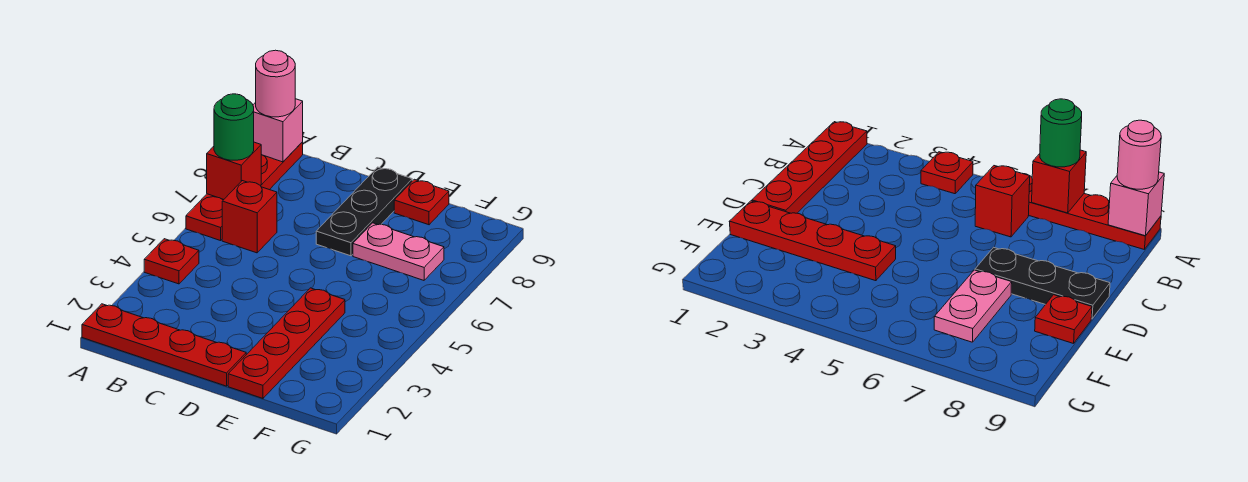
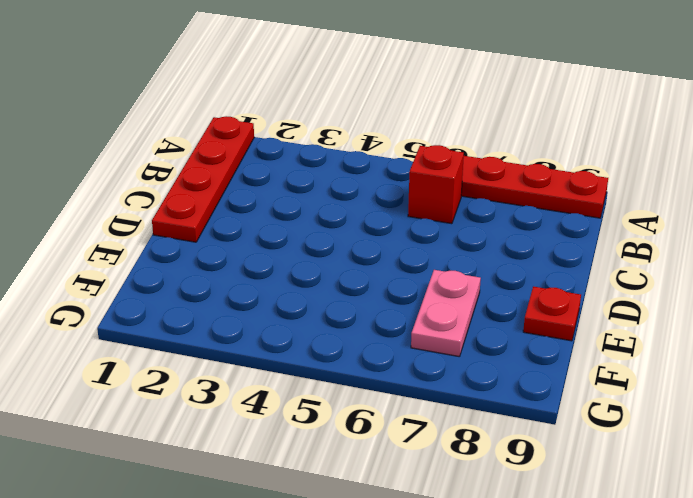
none -> red plate A4 level 1
none -> black plate D7:D9 level 1
none -> red plate E1:E4 level 1

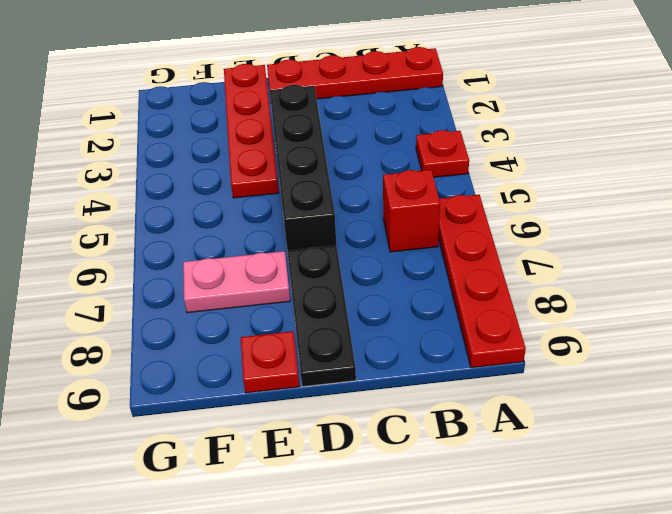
black brick D3:D6 level 1 -> none
none -> red brick A7 level 2
none -> pink brick A9 level 2
none -> green round brick A7 level 3

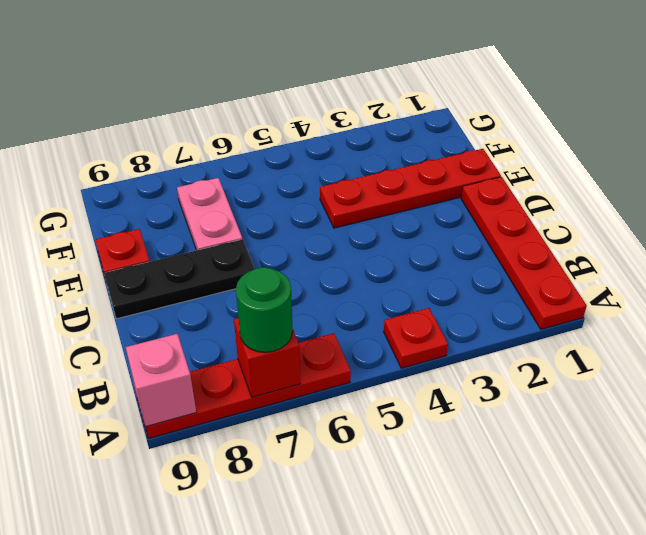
none -> red brick B6 level 1
none -> pink round brick A9 level 3

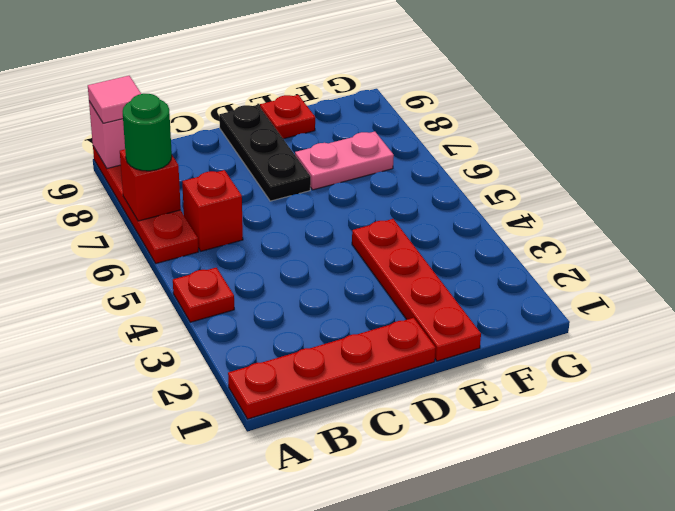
pink tile A9 level 3 -> pink round brick A9 level 3

